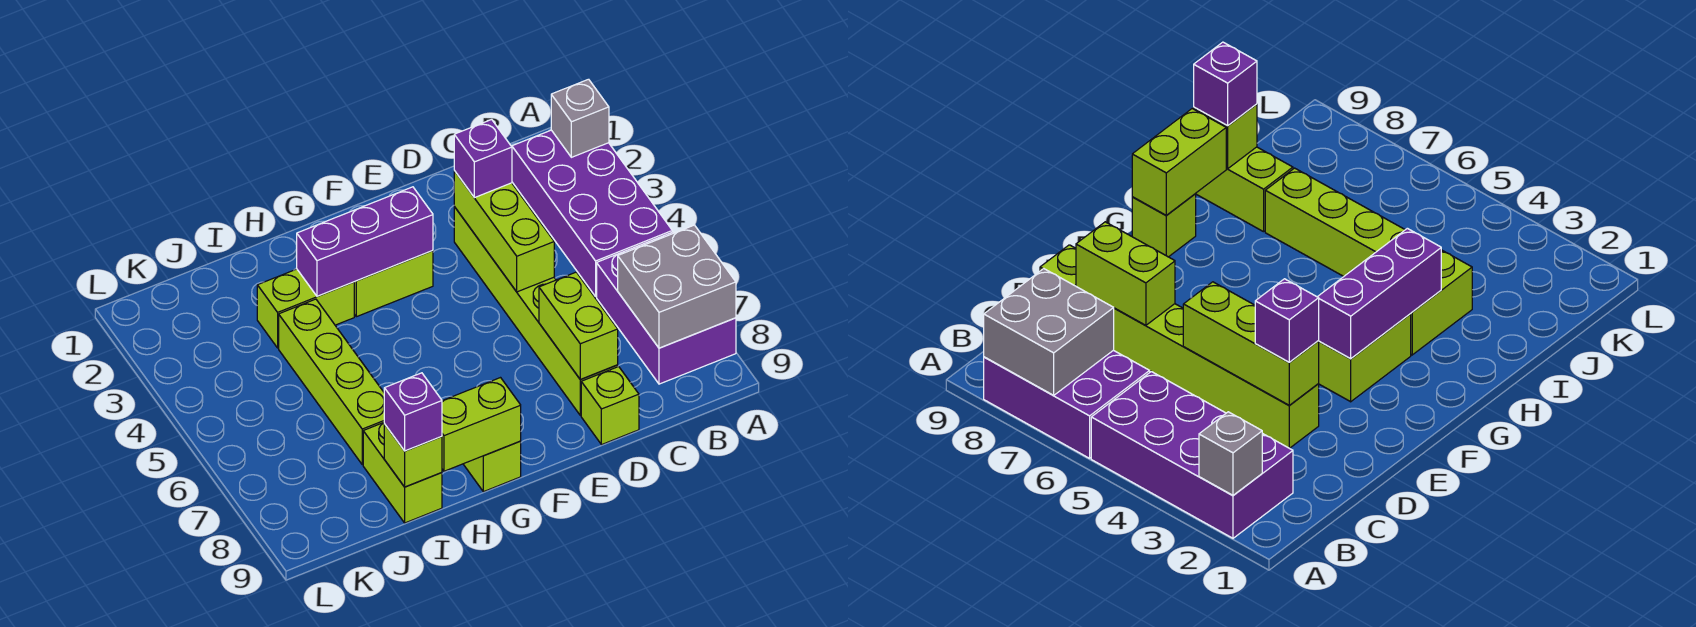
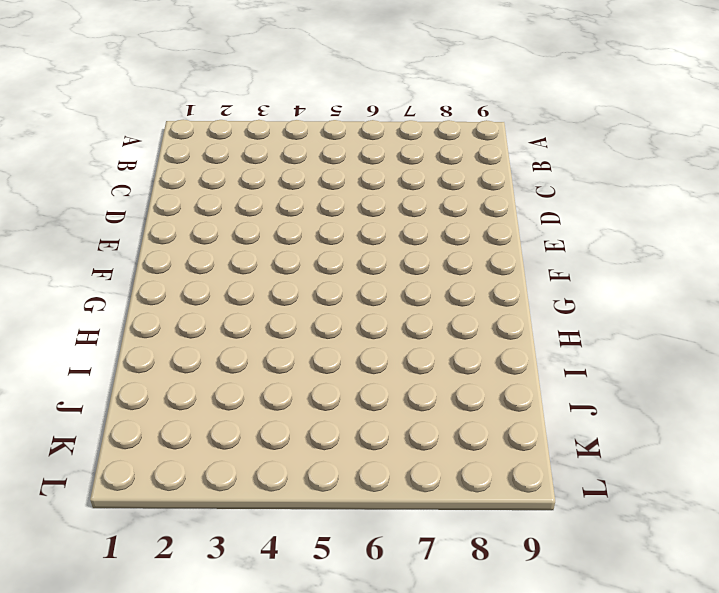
none -> purple brick A2:B5 level 1
none -> purple brick A6:B8 level 1
none -> lime brick D3:D8 level 1

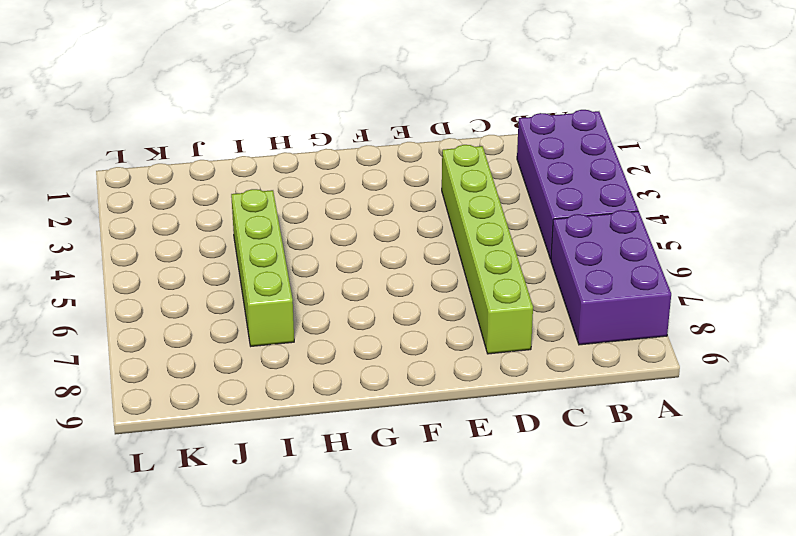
none -> lime brick D9 level 1
none -> lime brick F3:G3 level 1
none -> lime brick G9 level 1

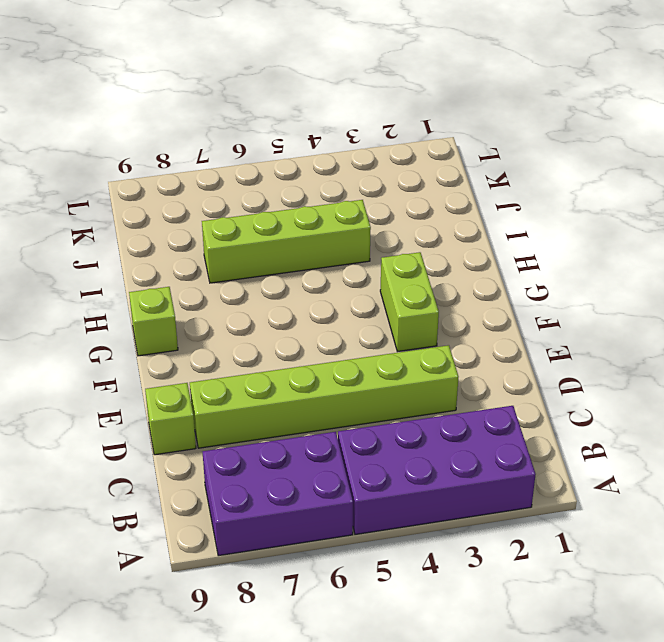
none -> lime brick H3:I3 level 1
none -> lime brick I8:I9 level 1
none -> grey brick A2 level 2

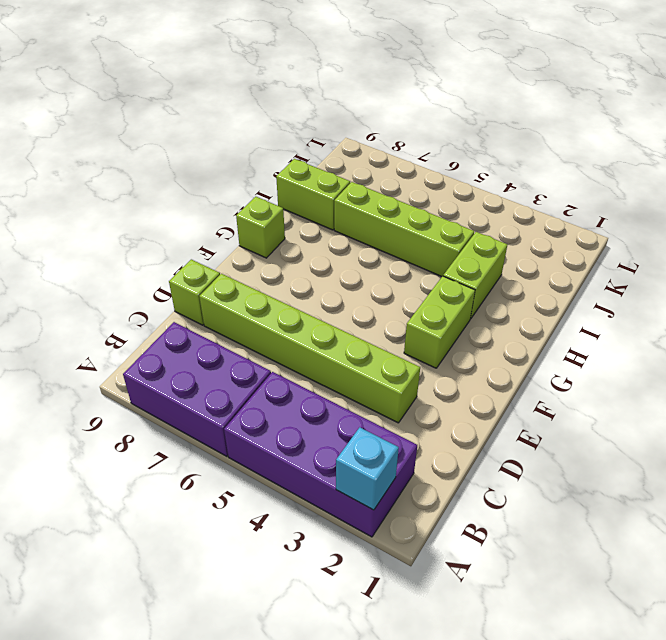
cyan brick A2 level 2 -> grey brick A2 level 2
none -> grey brick A7:B8 level 2
none -> lime brick D3:D5 level 2
none -> lime brick D7:D8 level 2

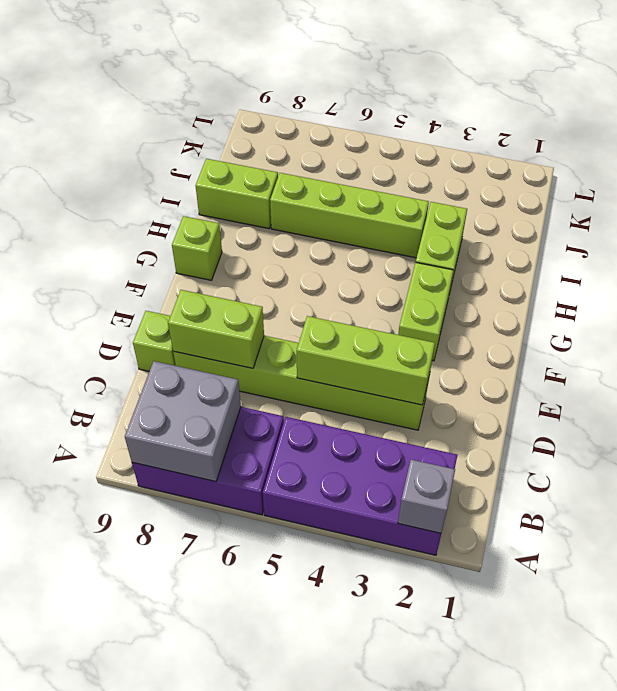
none -> purple brick F3:H3 level 2
none -> lime brick G9:H9 level 2
none -> lime brick I9 level 2

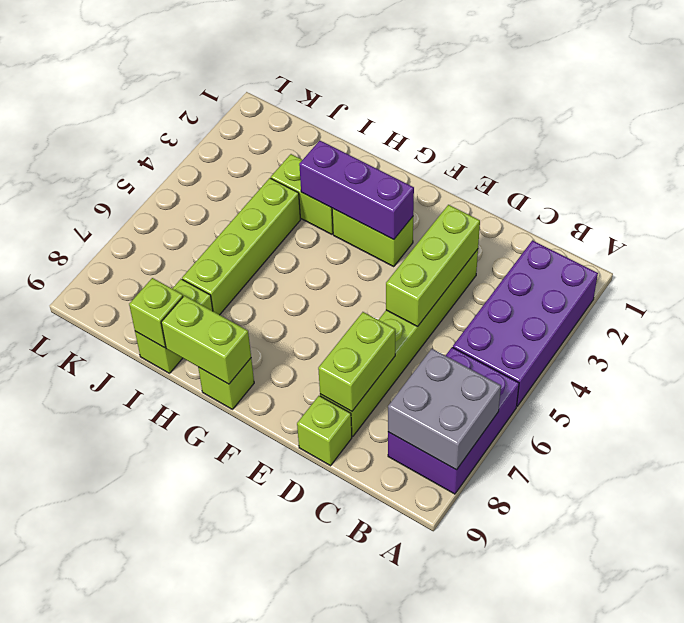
none -> grey brick A2 level 2
none -> purple brick D3 level 3
none -> purple brick I9 level 3

